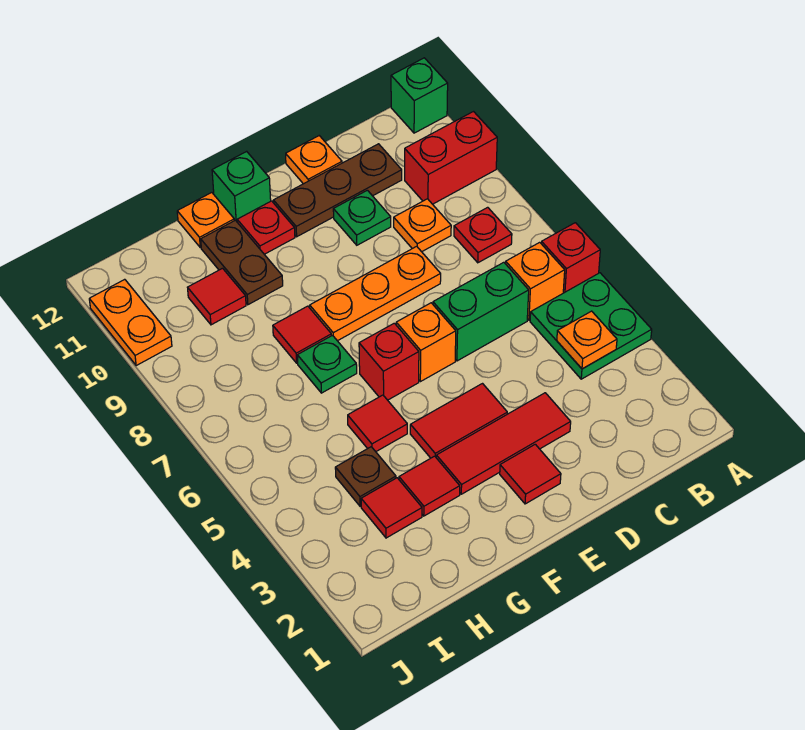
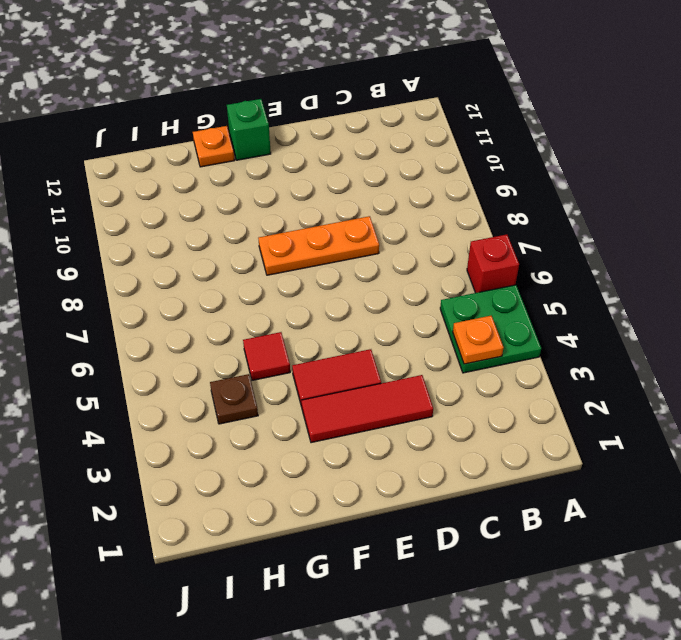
none -> red brick A10:B10 level 1
none -> green brick A12 level 1
none -> orange brick B6 level 1
none -> red plate B8 level 1

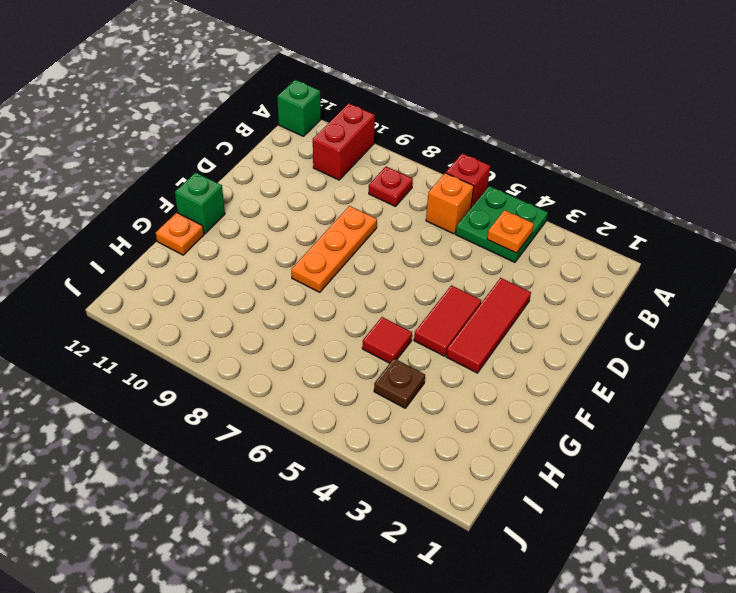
none -> green brick C6:D6 level 1
none -> orange plate C9 level 1
none -> brown plate C11:E11 level 1
none -> green plate D10 level 1

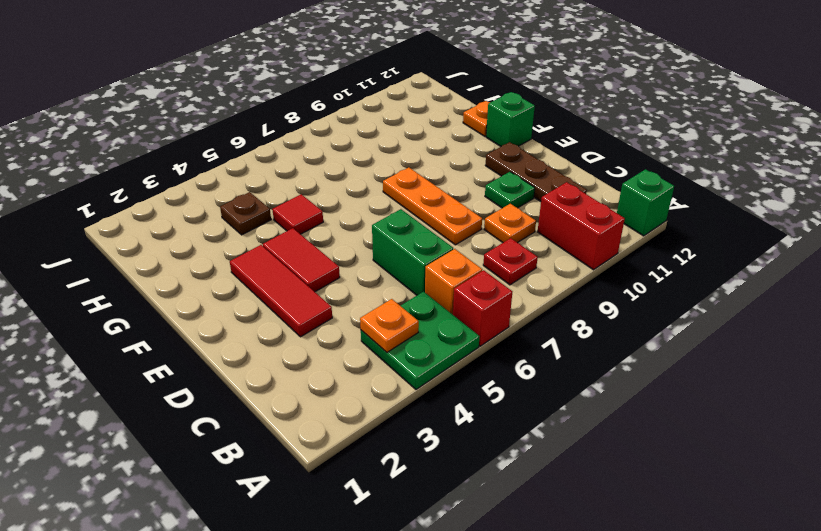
none -> orange plate D12 level 1
none -> red tile E2 level 1
none -> orange brick E6 level 1
none -> red brick F6 level 1

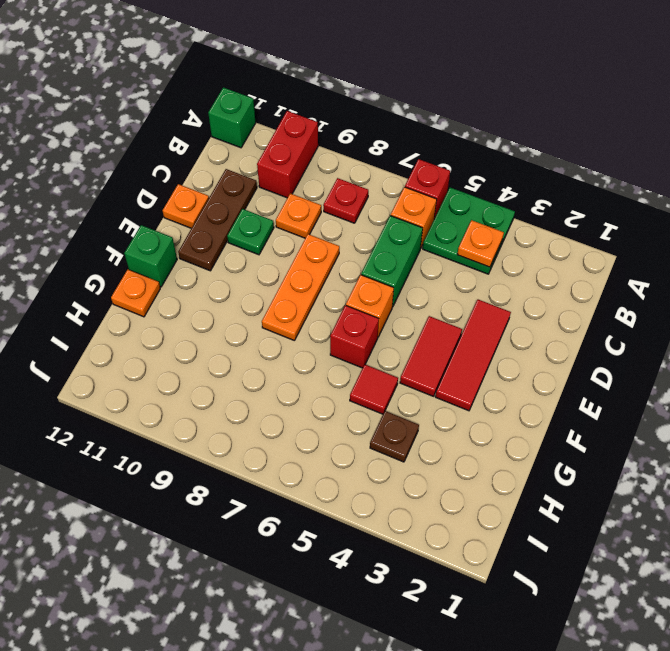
none -> red tile E2 level 1
none -> red plate F11 level 1
none -> red tile G3 level 1
none -> green plate G7 level 1

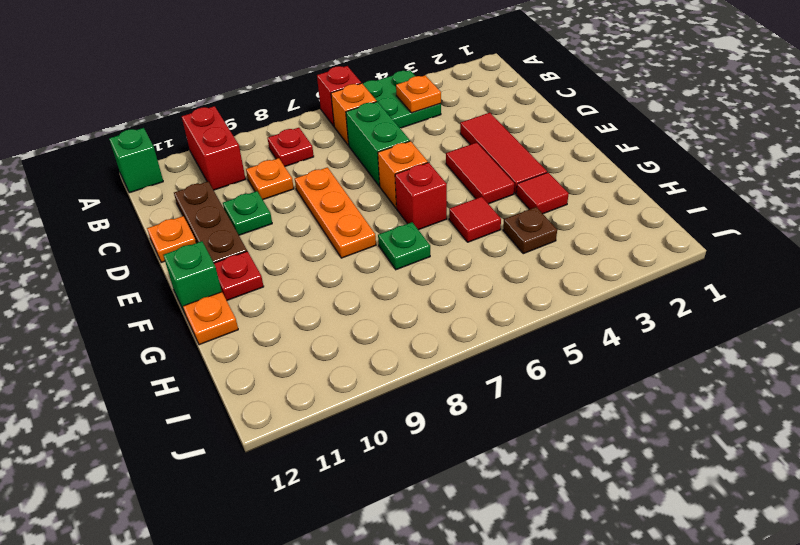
none -> red tile E2 level 1
none -> red tile G8 level 1
none -> brown plate G10:G11 level 1
none -> red tile H3 level 1

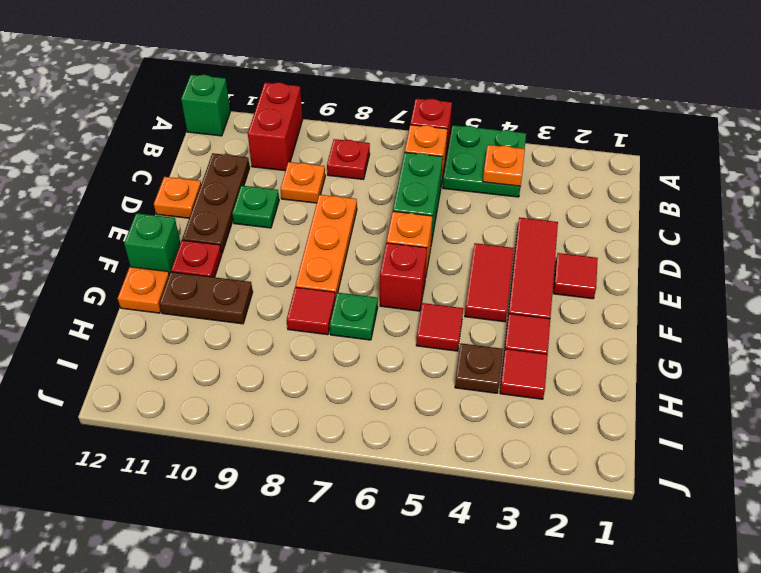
none -> red tile H10 level 1
none -> orange plate J10:J11 level 1

